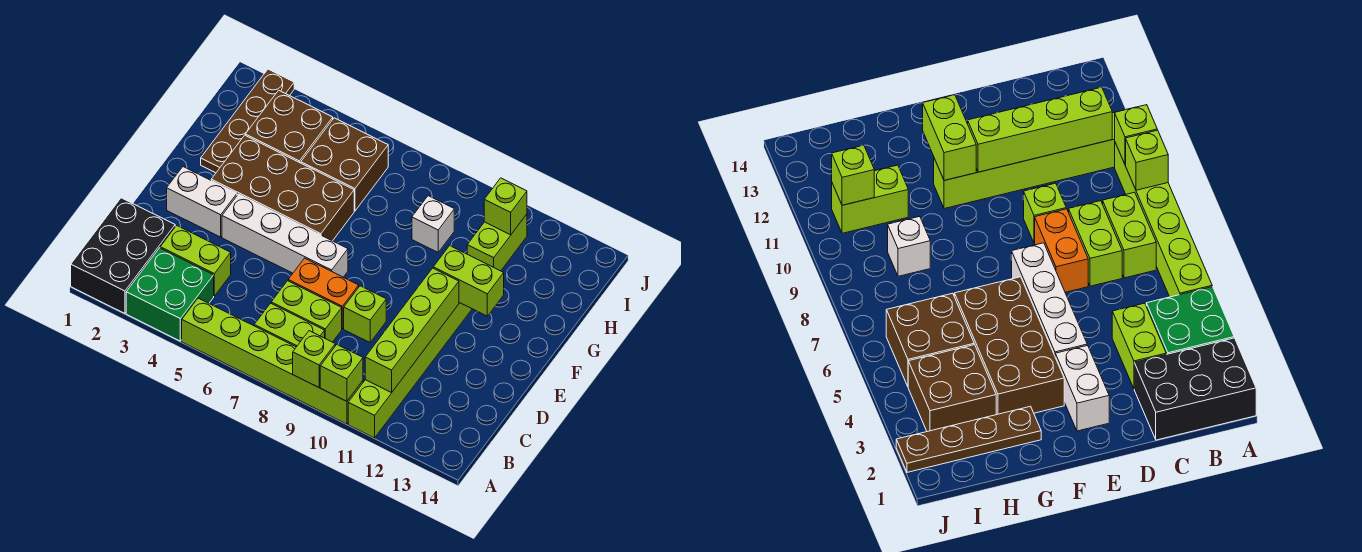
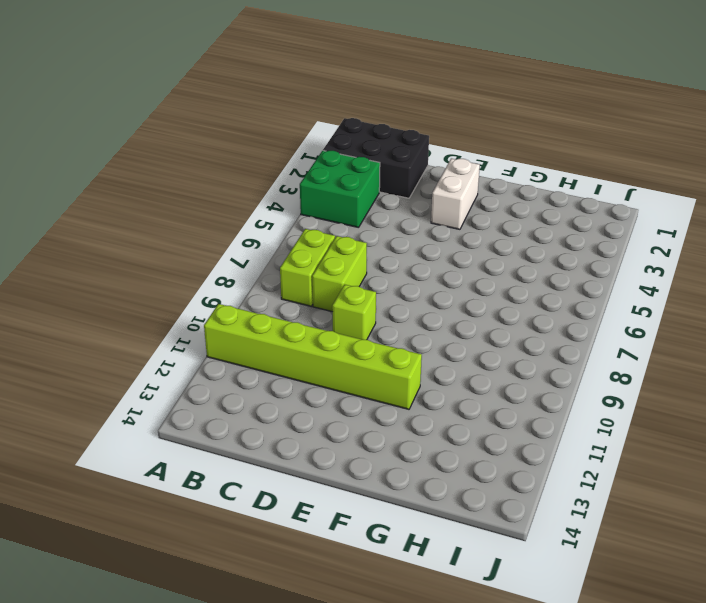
none -> lime brick A5:A10 level 1
none -> lime brick C3:C4 level 1
none -> orange brick D7:D8 level 1

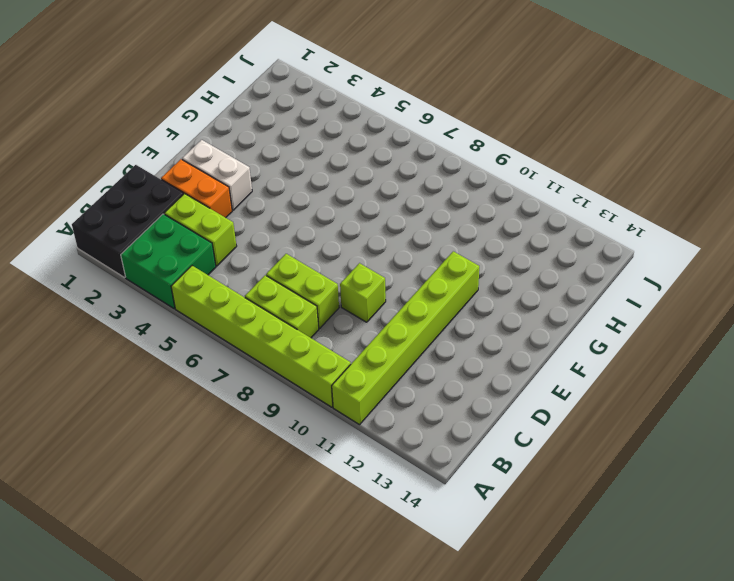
orange brick D2:D3 level 1 -> orange brick D7:D8 level 1
none -> white brick E4:E7 level 1
none -> brown brick F3:G6 level 1
none -> brown plate G2:J2 level 1

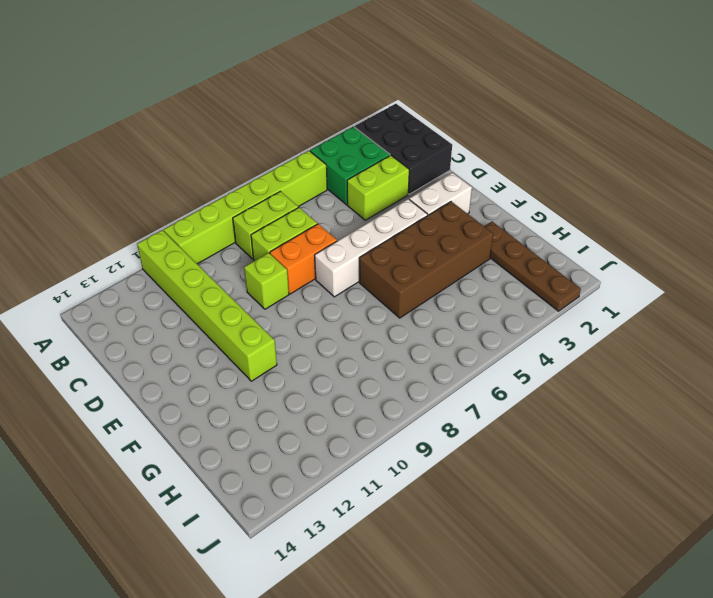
none -> brown brick H3:I4 level 1
none -> brown brick H5:I6 level 1
none -> white brick H9 level 1

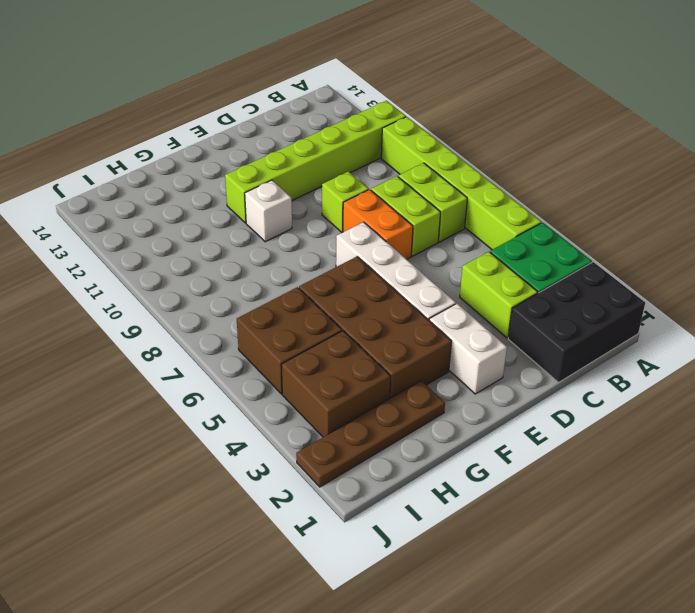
white brick F10 level 1 -> white brick H9 level 1
none -> lime brick H11:I11 level 1
none -> lime brick A9 level 2
none -> lime brick A10 level 2

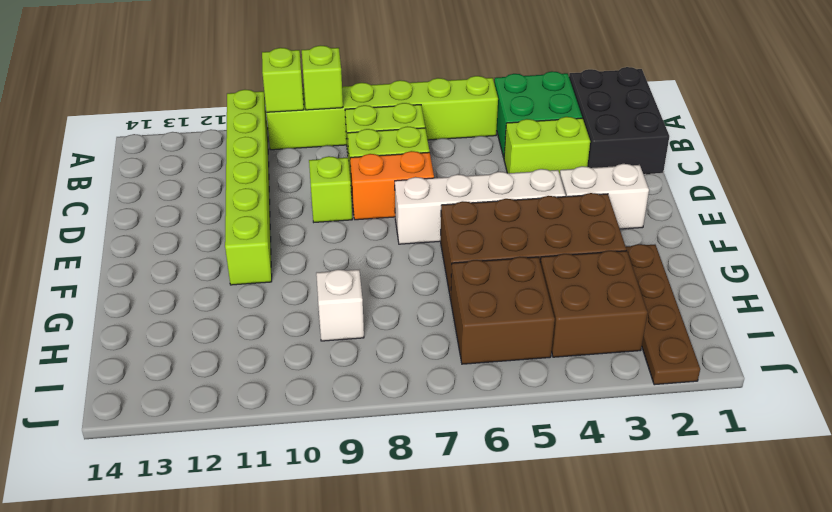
none -> lime brick H11:I11 level 1
none -> lime brick B11:E11 level 2
none -> lime brick F11:F12 level 2

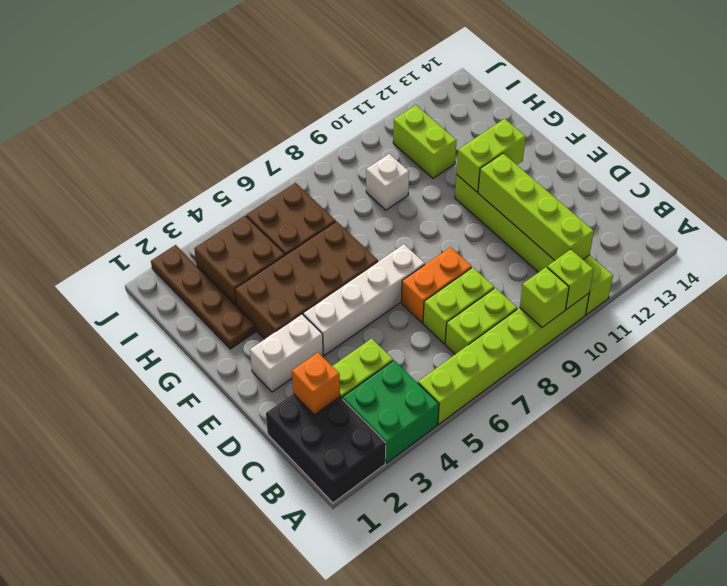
orange brick C2 level 2 -> none
none -> lime brick D9 level 1
none -> lime brick I11 level 2

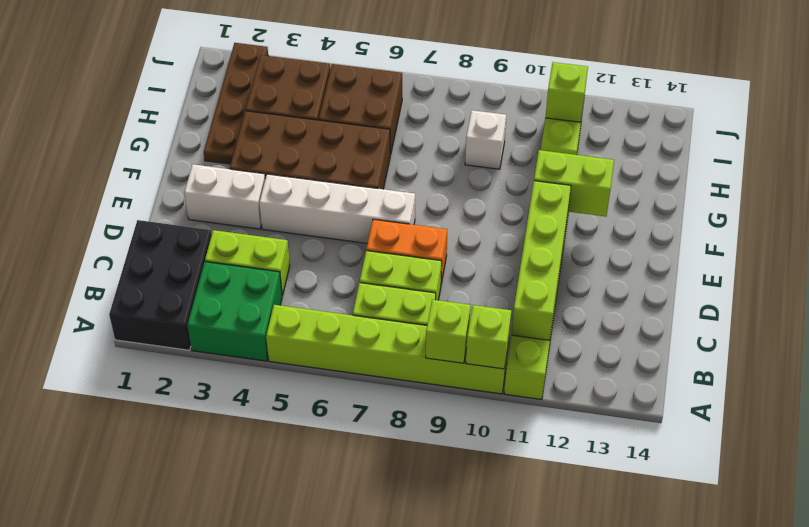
none -> lime brick D9 level 1

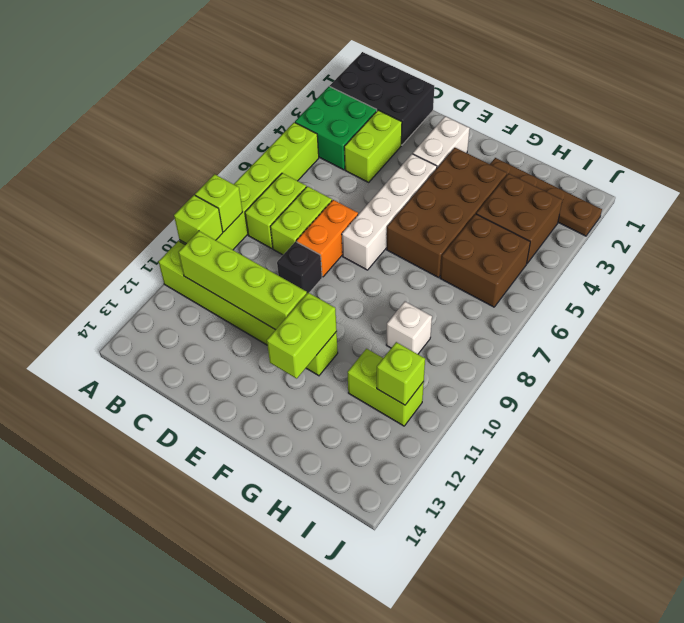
black brick D9 level 1 -> lime brick D9 level 1

